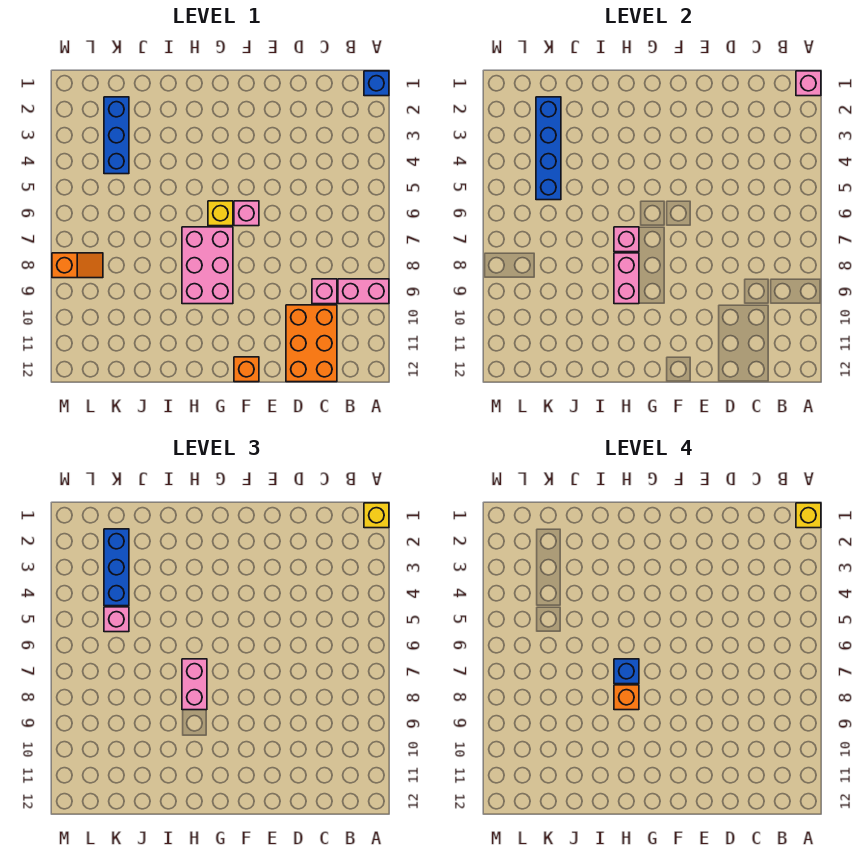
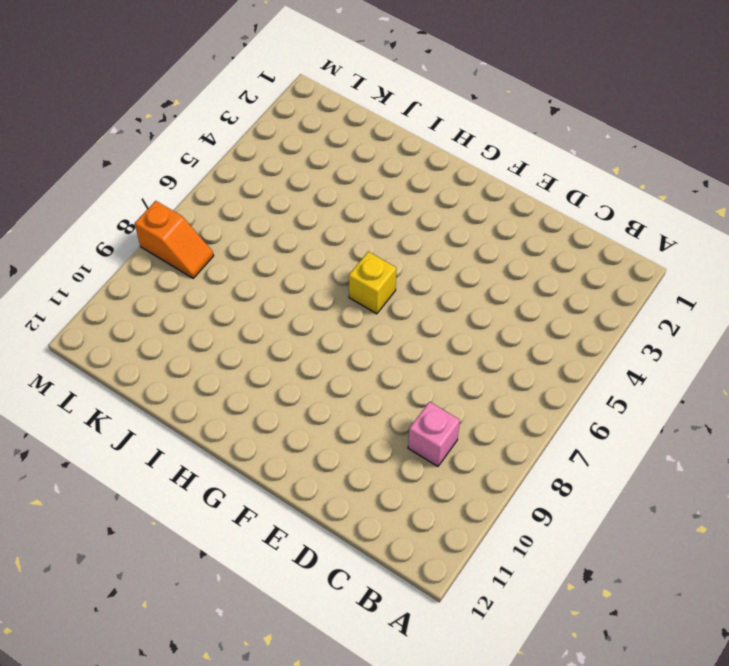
none -> blue brick A1 level 1
none -> pink brick A9:B9 level 1
none -> orange brick C10:D12 level 1

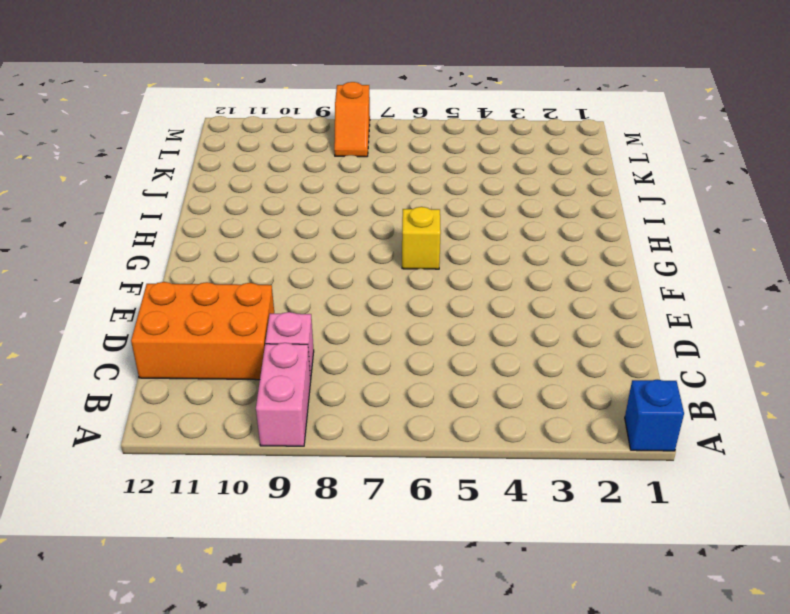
none -> pink brick F6 level 1
none -> orange brick F12 level 1
none -> pink brick G7:H9 level 1

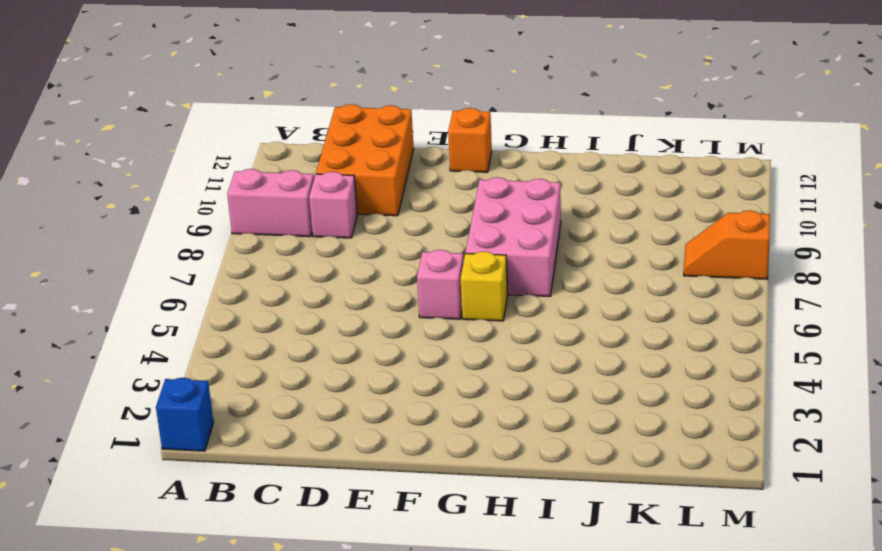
none -> blue brick K2:K4 level 1
none -> pink brick A1 level 2
none -> pink brick H7 level 2

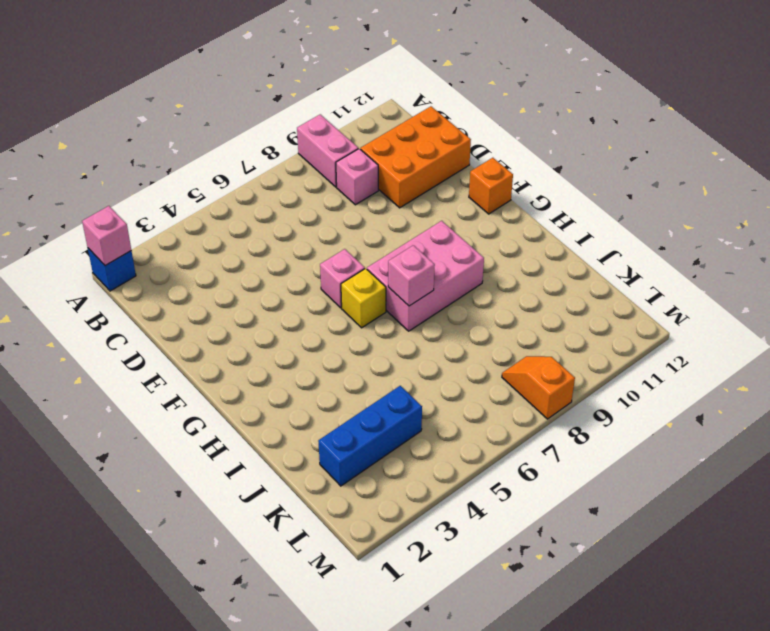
none -> pink brick H8:H9 level 2
none -> blue brick K2:K5 level 2
none -> yellow brick A1 level 3

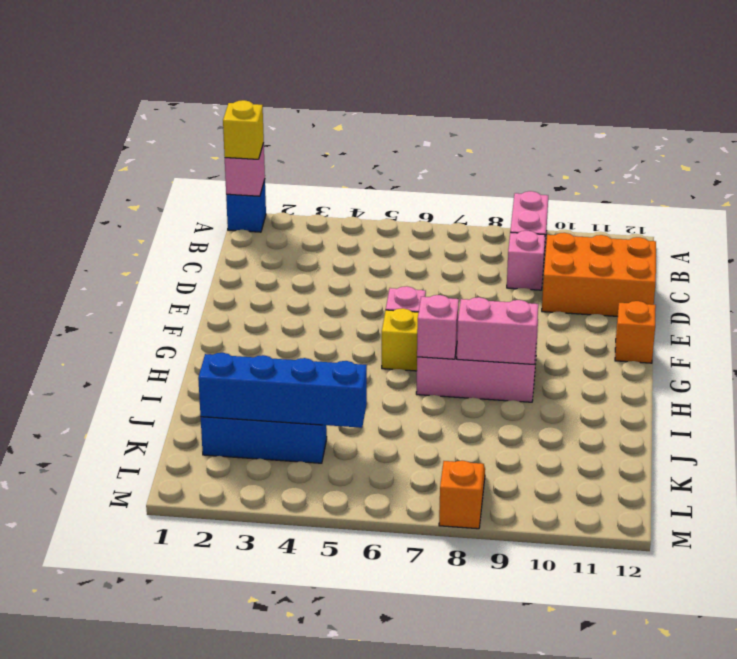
none -> pink brick H7:H8 level 3
none -> blue brick K2:K4 level 3
none -> pink brick K5 level 3

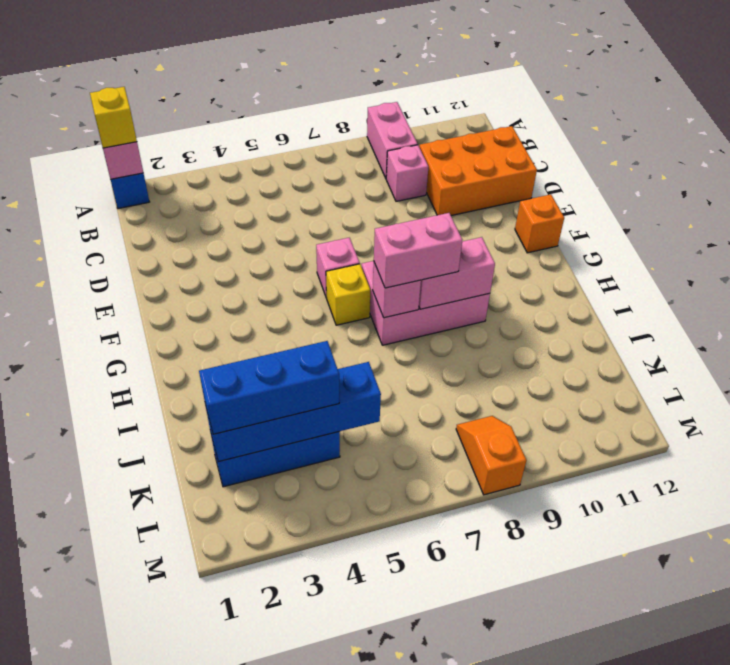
none -> pink brick K5 level 3
none -> yellow brick A1 level 4
none -> blue brick H7 level 4

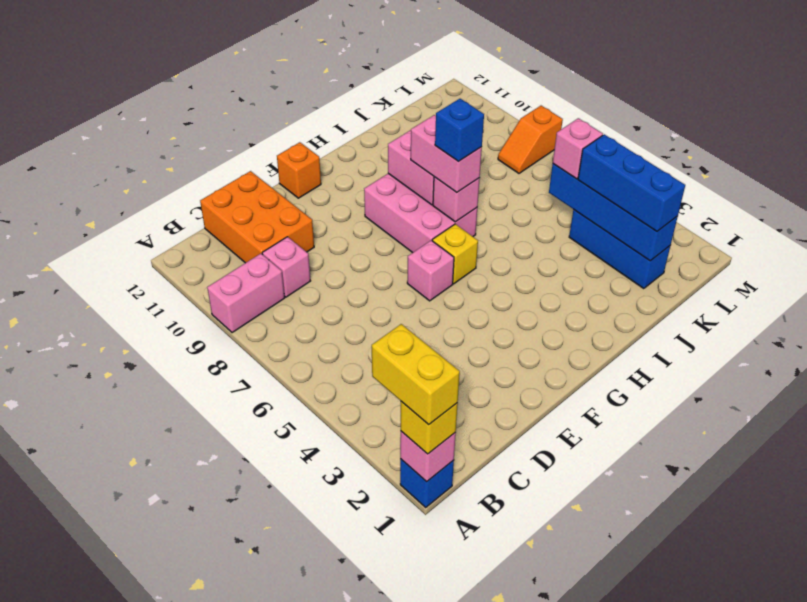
yellow brick A1:A2 level 4 -> yellow brick A1 level 4
none -> orange brick H8 level 4

